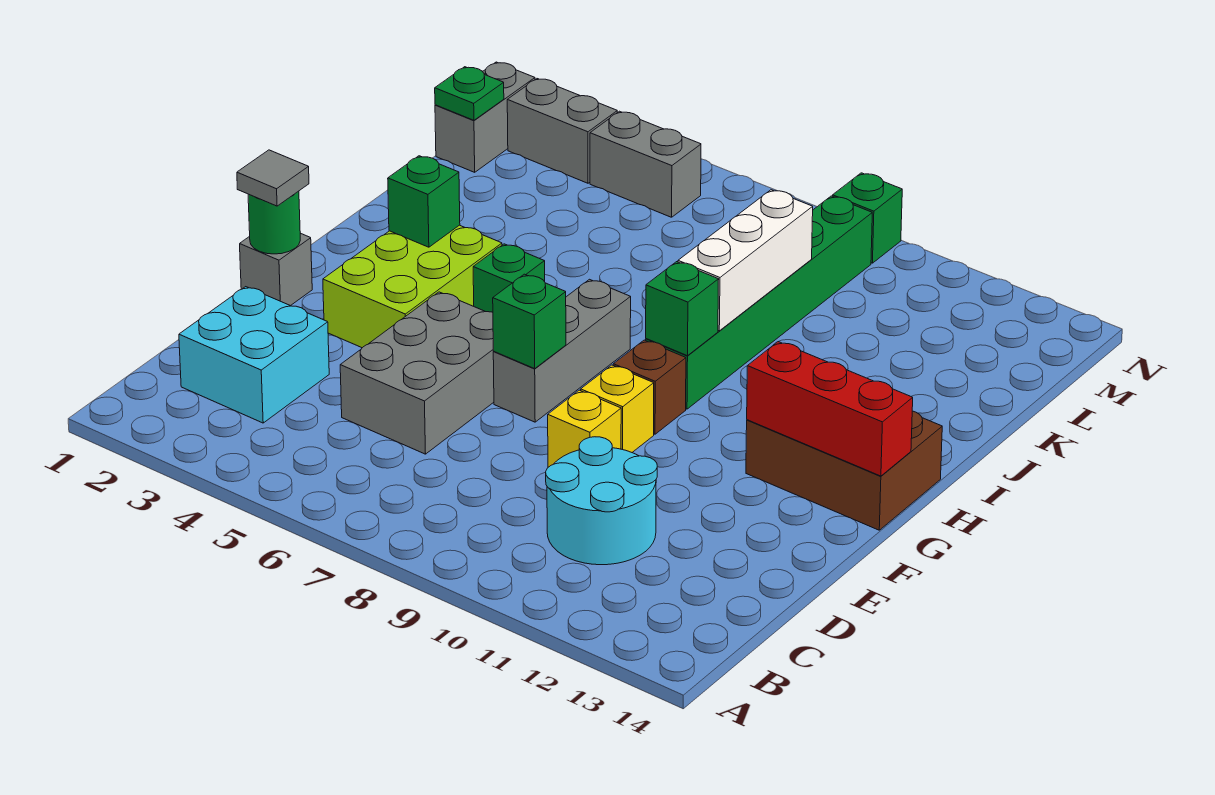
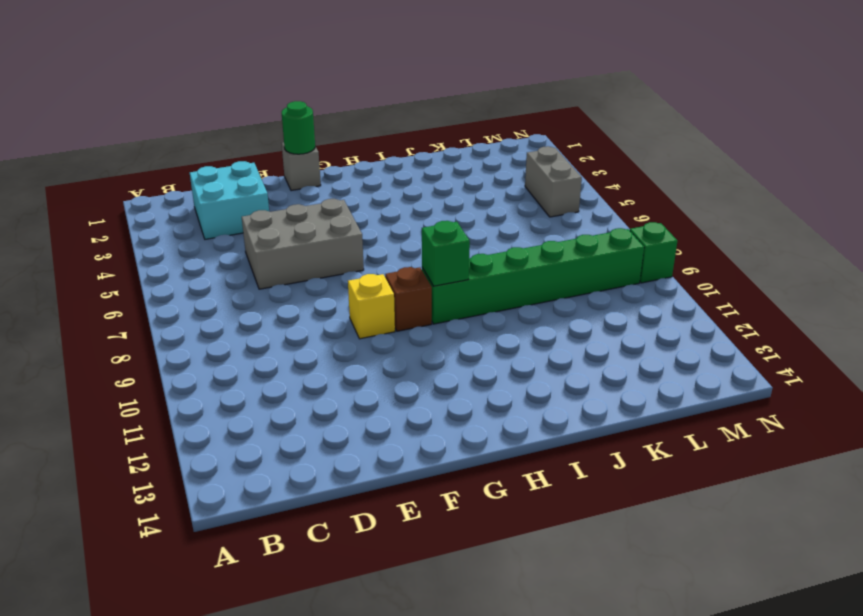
none -> cyan round brick C10:D11 level 1
none -> yellow brick E9 level 1
none -> lime brick F3:H4 level 1

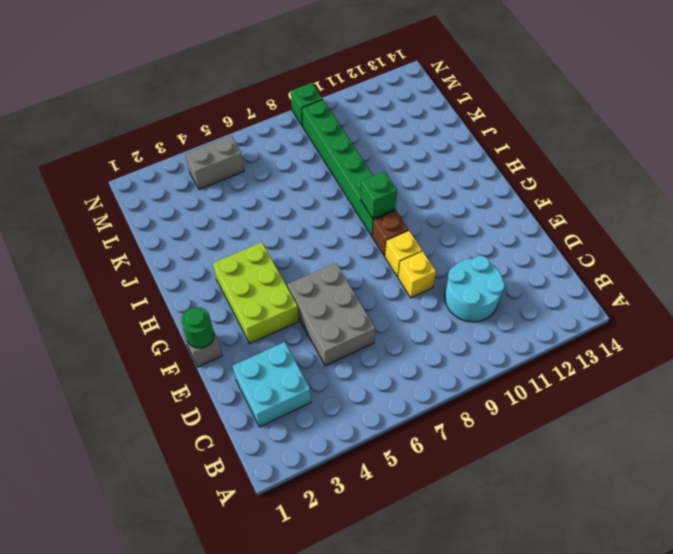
none -> grey brick F7:H7 level 1
none -> brown brick G12:H14 level 1
none -> green brick H5 level 1

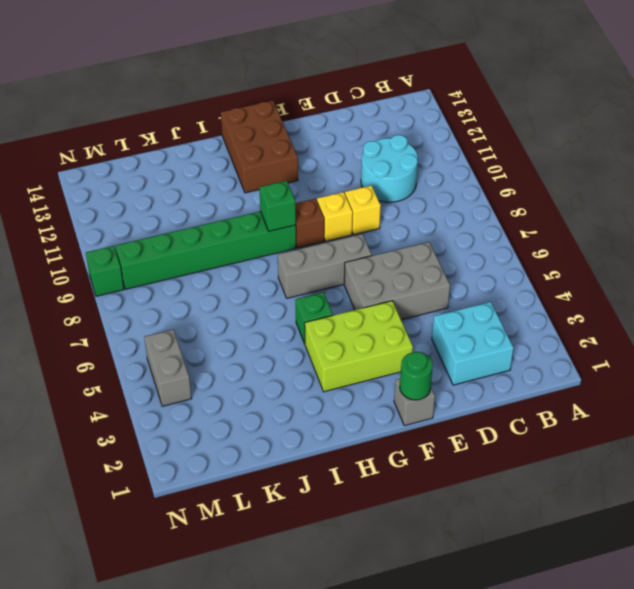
none -> grey brick L1:M1 level 1
none -> grey brick M2:M3 level 1
none -> green brick F7 level 2

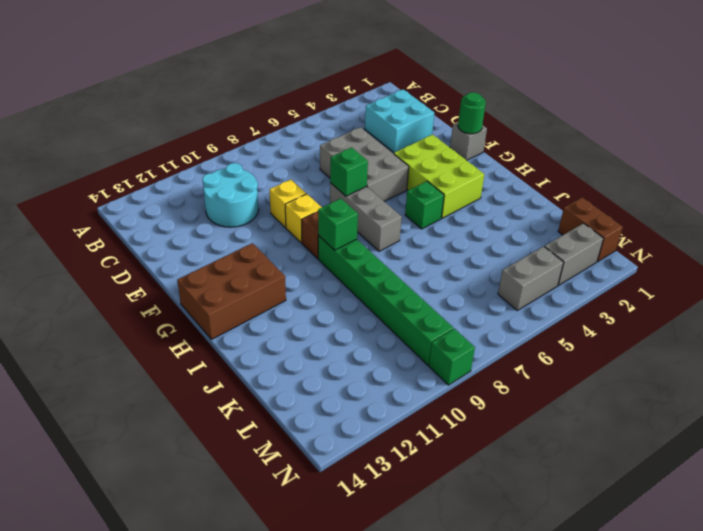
brown brick L1:M1 level 1 -> grey brick L1:M1 level 1
none -> red brick G12:G14 level 2
none -> green brick H3 level 2
none -> white brick I9:K9 level 2

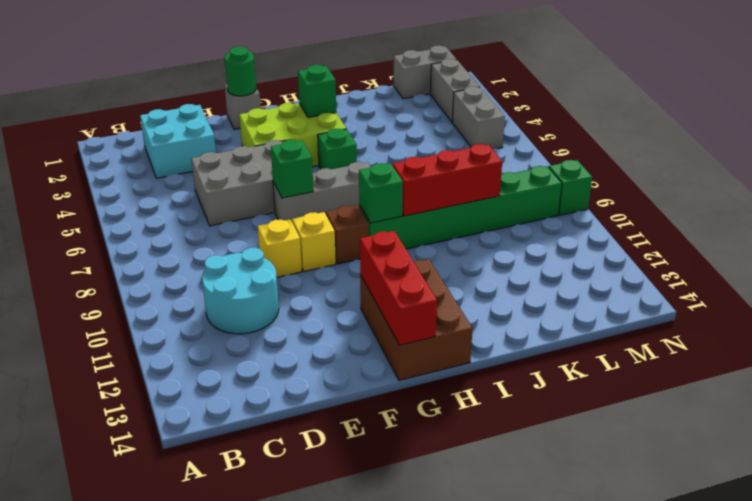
red brick I9:K9 level 2 -> white brick I9:K9 level 2
none -> green plate L1 level 2
none -> grey tile F1 level 3

